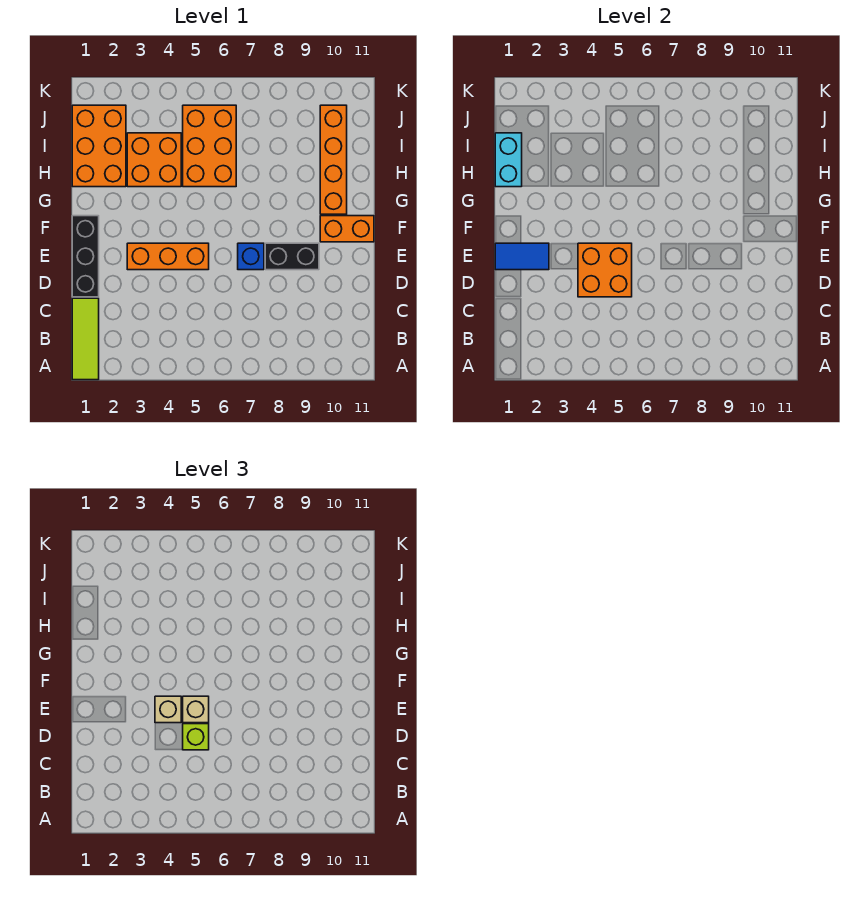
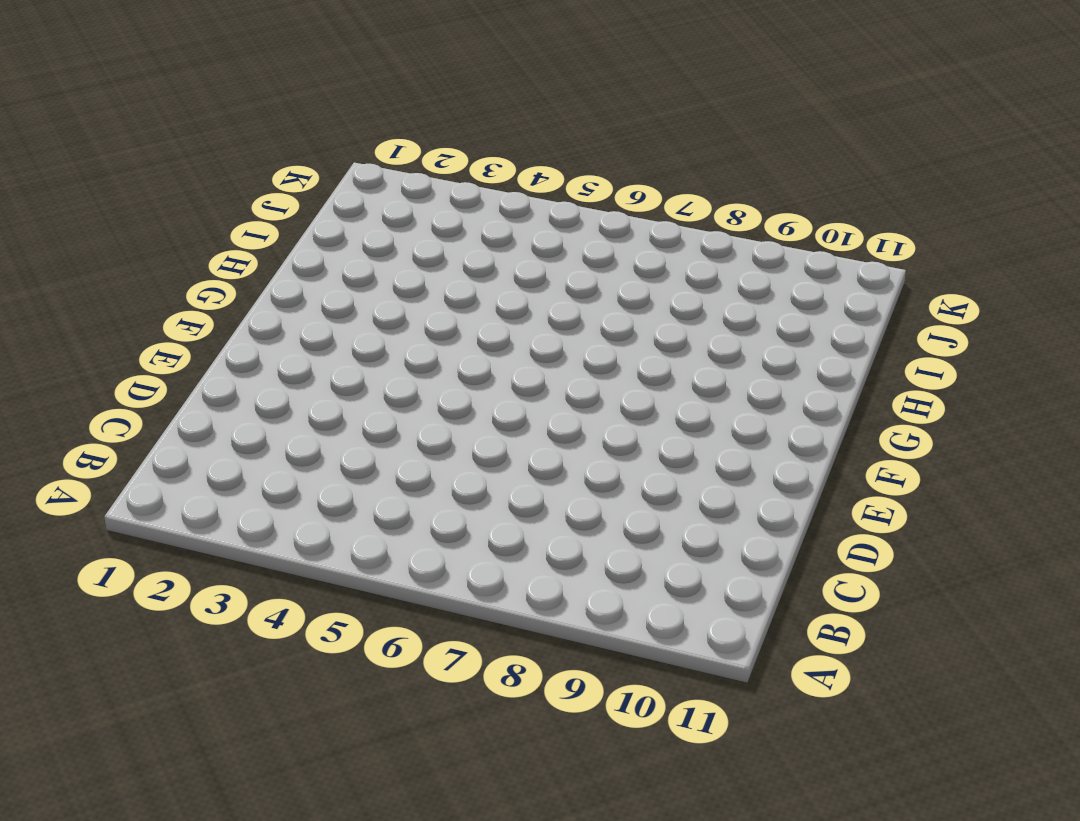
none -> lime tile A1:C1 level 1
none -> black brick D1:F1 level 1
none -> orange brick E3:E5 level 1

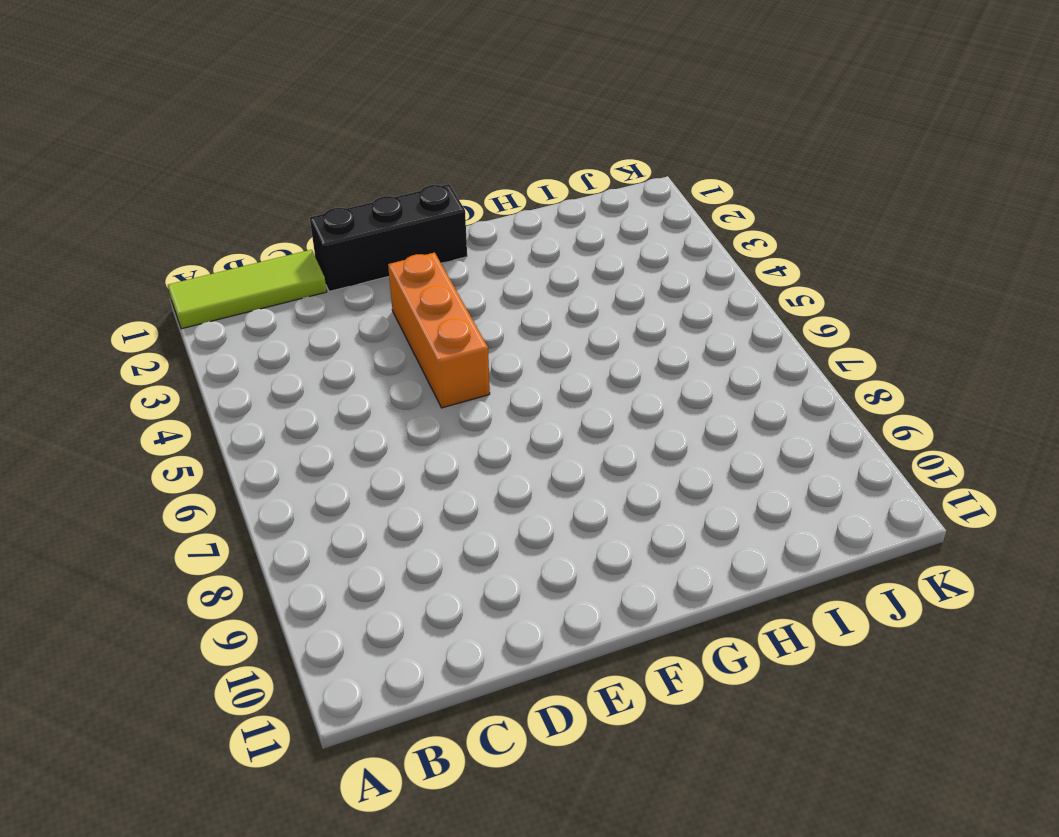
none -> blue brick E7 level 1
none -> black brick E8:E9 level 1
none -> orange brick F10:F11 level 1

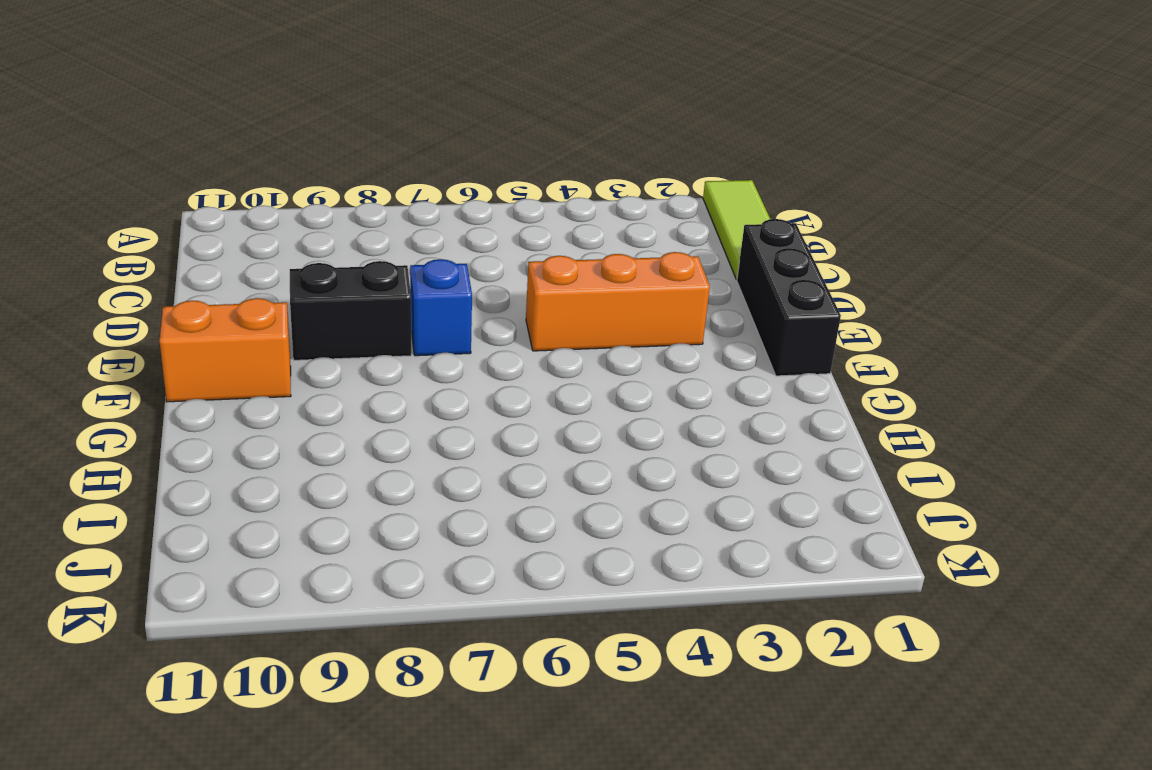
none -> orange brick G10:J10 level 1
none -> orange brick H1:J2 level 1
none -> orange brick H3:I4 level 1

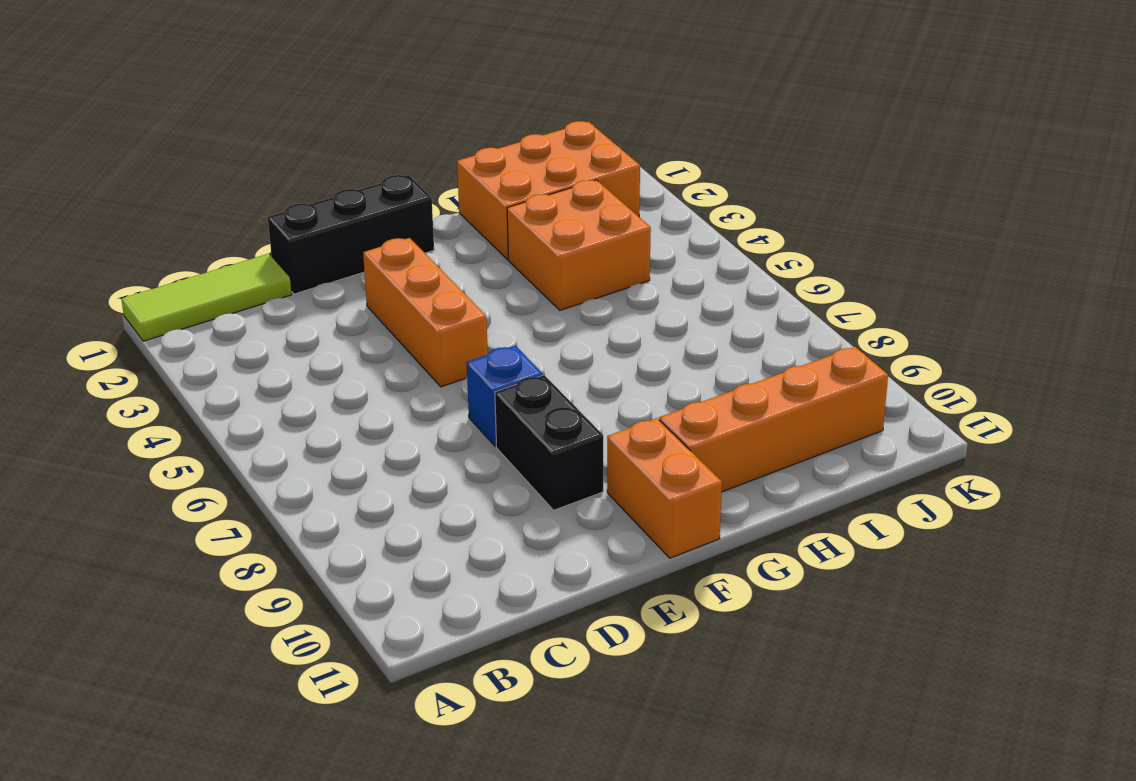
none -> orange brick H5:J6 level 1
none -> orange brick D4:E5 level 2
none -> blue tile E1:E2 level 2

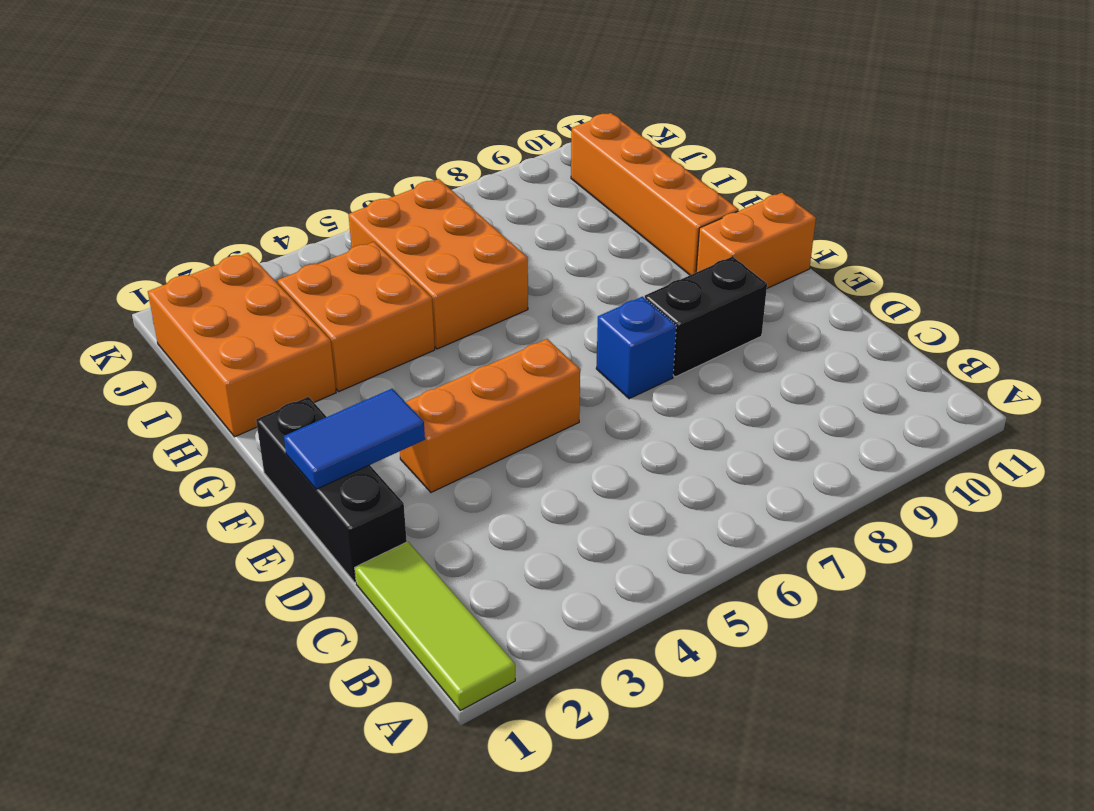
none -> orange brick D4:E5 level 2
none -> cyan brick H1:I1 level 2
none -> lime brick D5 level 3

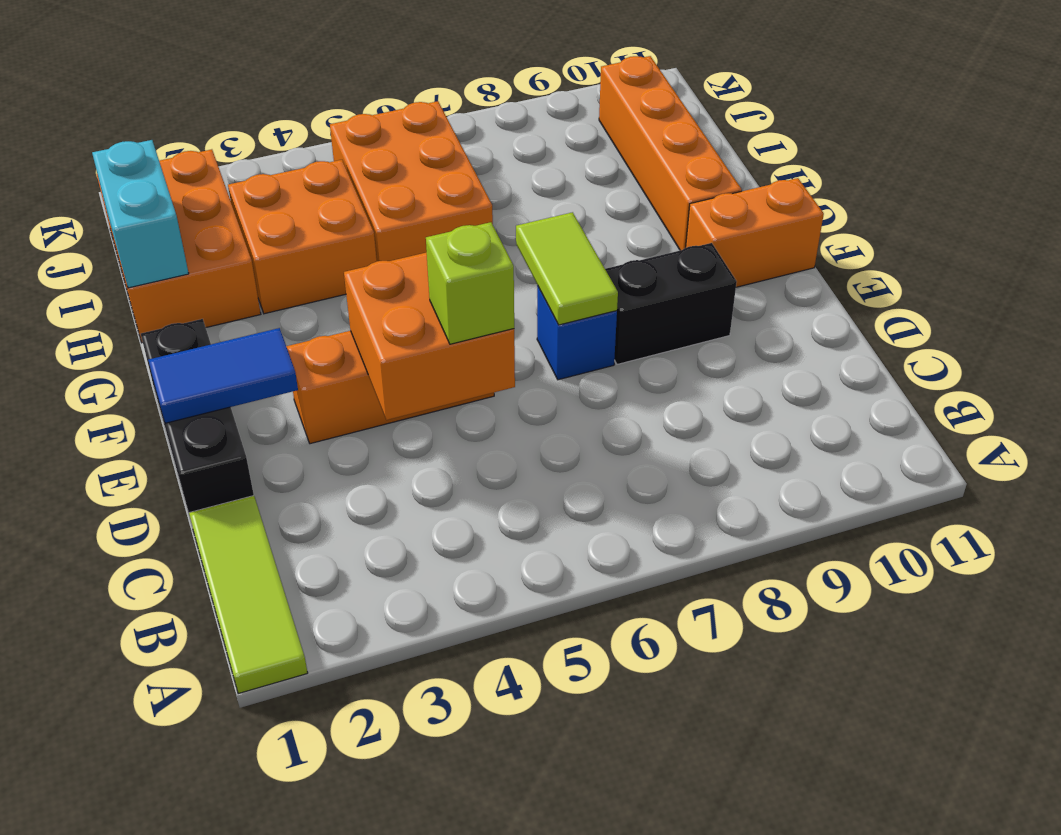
lime tile E7:F7 level 2 -> none
none -> tan brick E4 level 3
none -> tan brick E5 level 3

